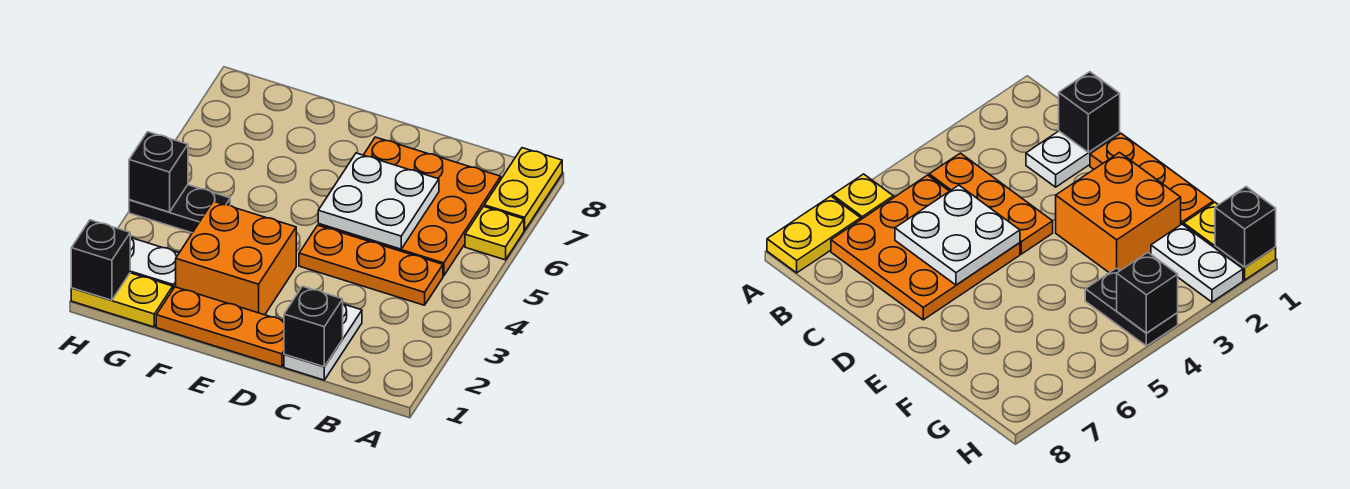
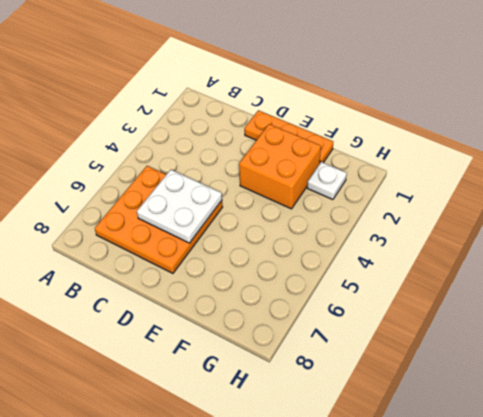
white plate G2 level 1 -> white plate G2:H2 level 1
none -> yellow plate A6 level 1
none -> yellow plate A7:A8 level 1
none -> orange plate B4:D4 level 1

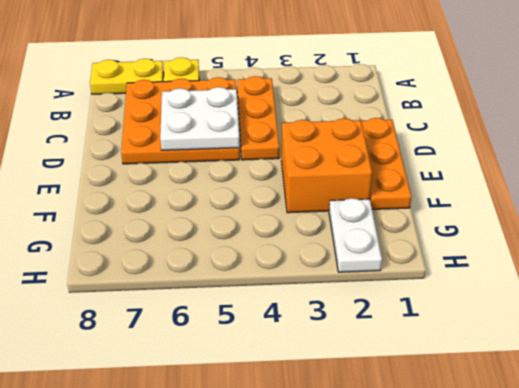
none -> white plate C1:C2 level 1
none -> yellow plate G1:H1 level 1
none -> black plate G4:H4 level 1

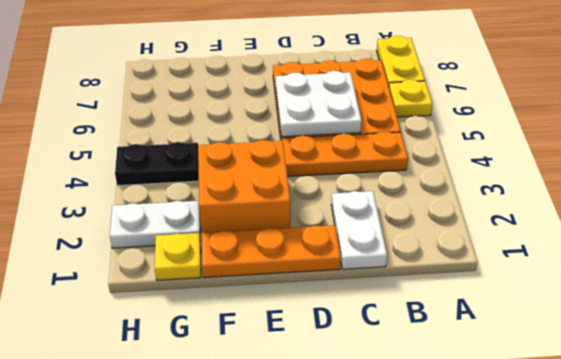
yellow plate G1 level 1 -> yellow plate G1:H1 level 1
none -> black brick C1 level 2
none -> black brick H1 level 2
none -> black brick H4 level 2

